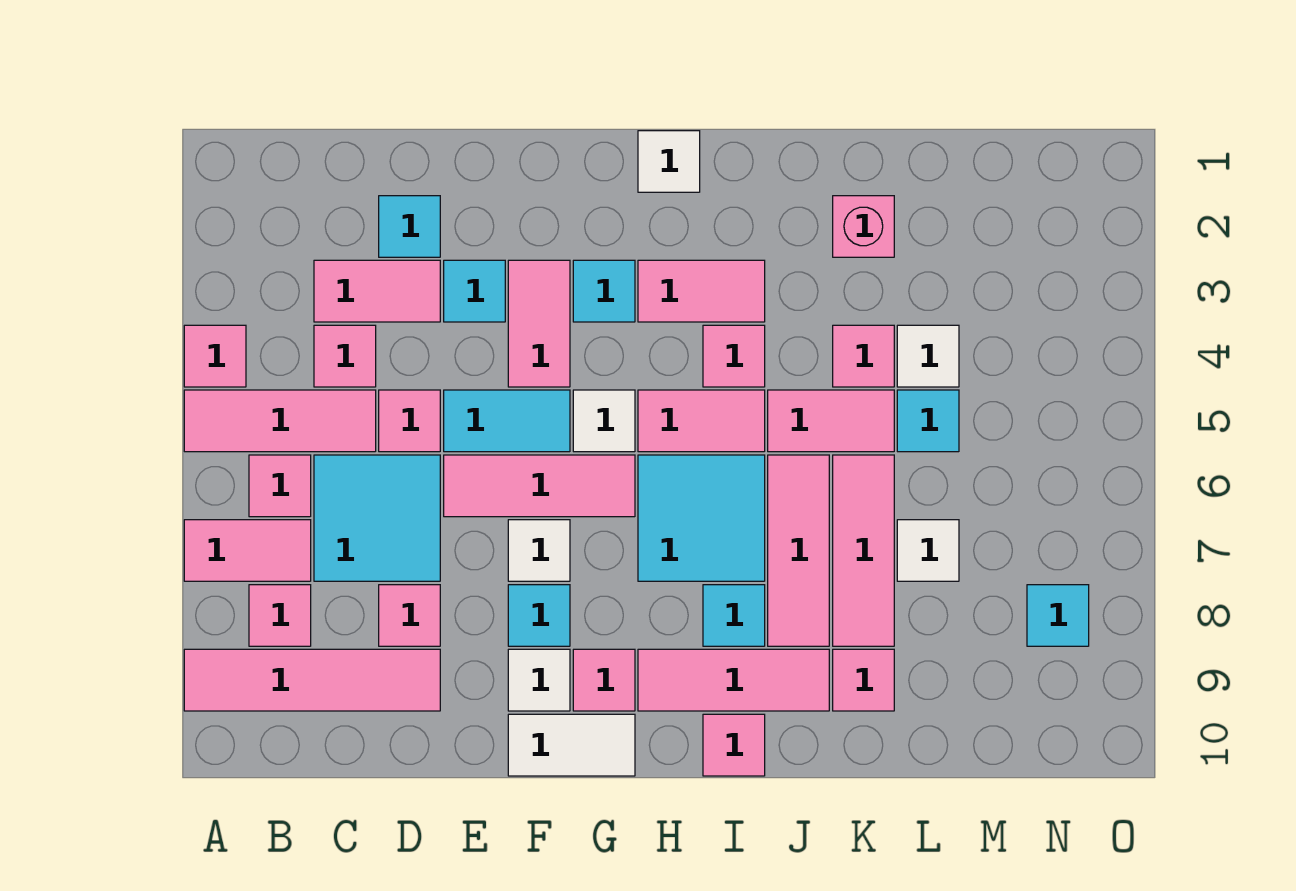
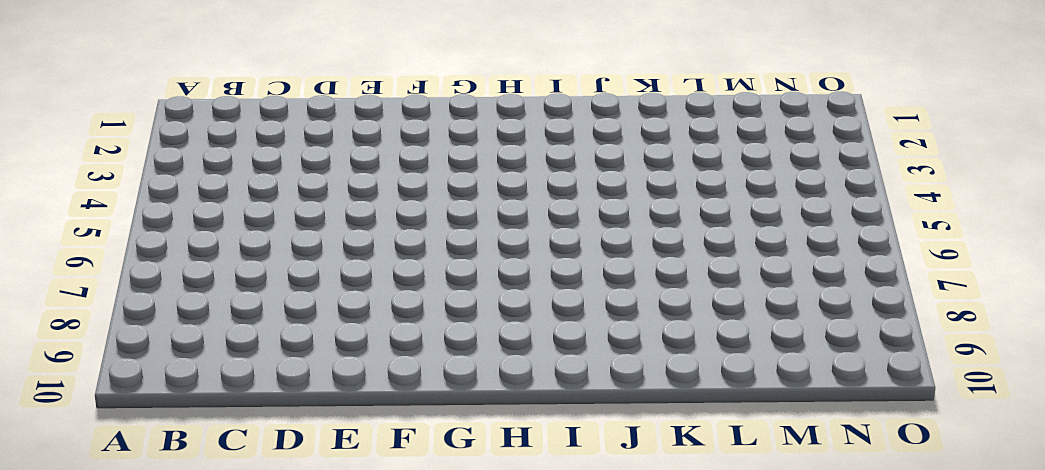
none -> pink tile A4 level 1
none -> pink tile A5:C5 level 1
none -> pink tile A7:B7 level 1
none -> pink tile A9:D9 level 1

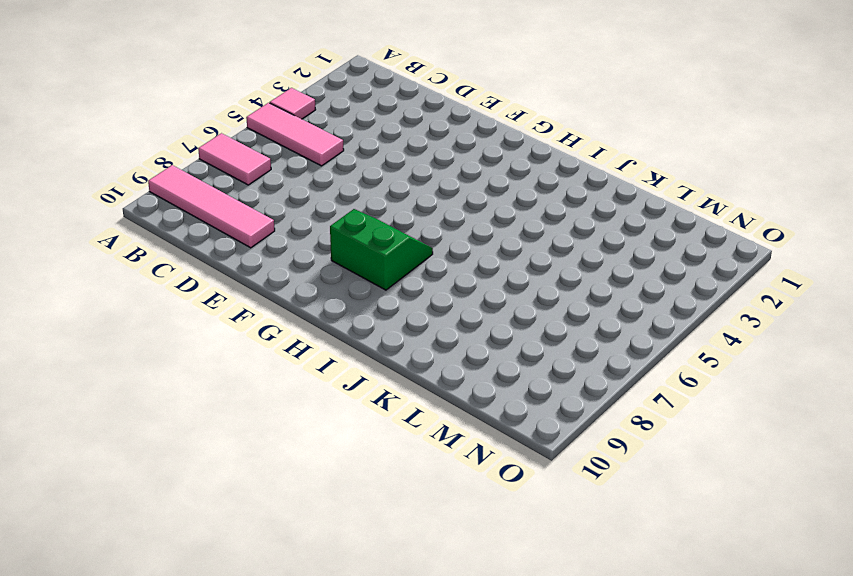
green slope G7:H8 level 1 top 8 -> cyan tile H6:I7 level 1
none -> pink tile B6 level 1
none -> pink tile B8 level 1
none -> pink tile C3:D3 level 1
none -> pink tile C4 level 1

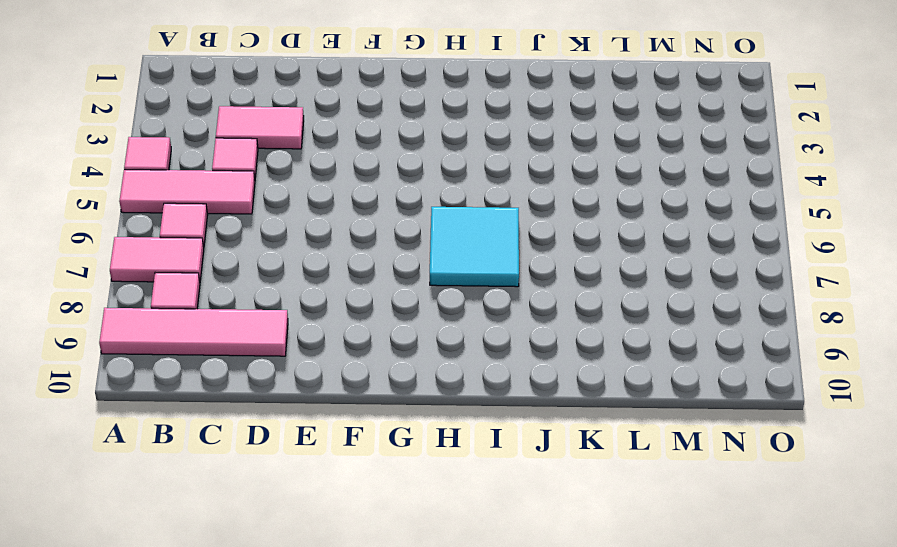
none -> cyan tile C6:D7 level 1
none -> cyan tile D2 level 1
none -> pink tile D5 level 1
none -> pink tile D8 level 1

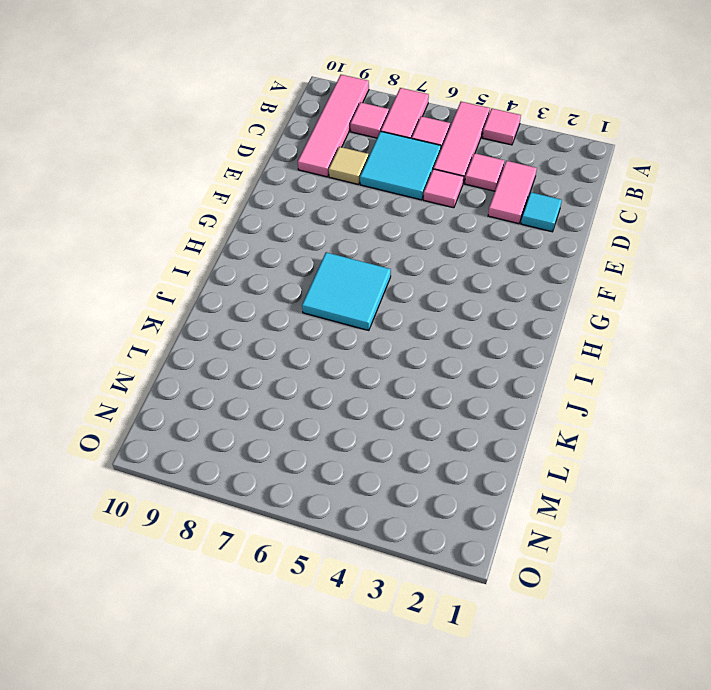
tan tile D8 level 1 -> pink tile D8 level 1
none -> cyan tile E3 level 1
none -> cyan tile E5:F5 level 1
none -> pink tile E6:G6 level 1
none -> pink tile F3:F4 level 1

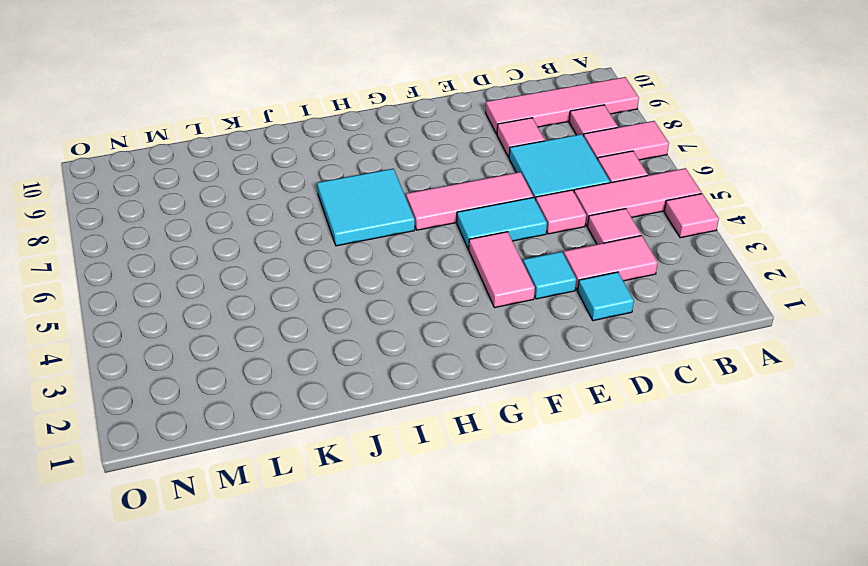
none -> white tile F7 level 1
none -> cyan tile F8 level 1
none -> white tile F9 level 1
none -> white tile F10:G10 level 1

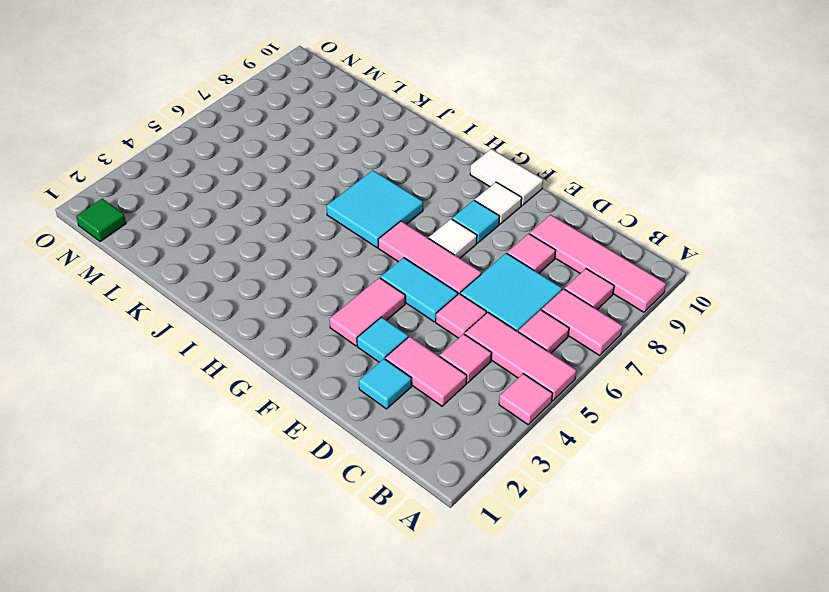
green tile N1 level 1 -> none
none -> cyan tile G3 level 1
none -> white tile G5 level 1
none -> pink tile G9 level 1
none -> white tile H1 level 1

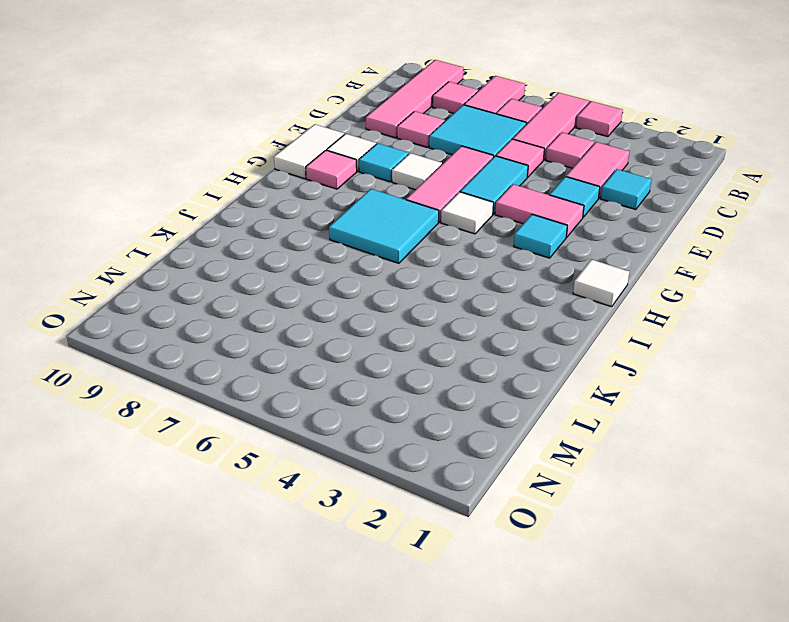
none -> pink tile H3:I3 level 1
none -> pink tile H5:I5 level 1
none -> pink tile H9:J9 level 1
none -> pink tile I4 level 1

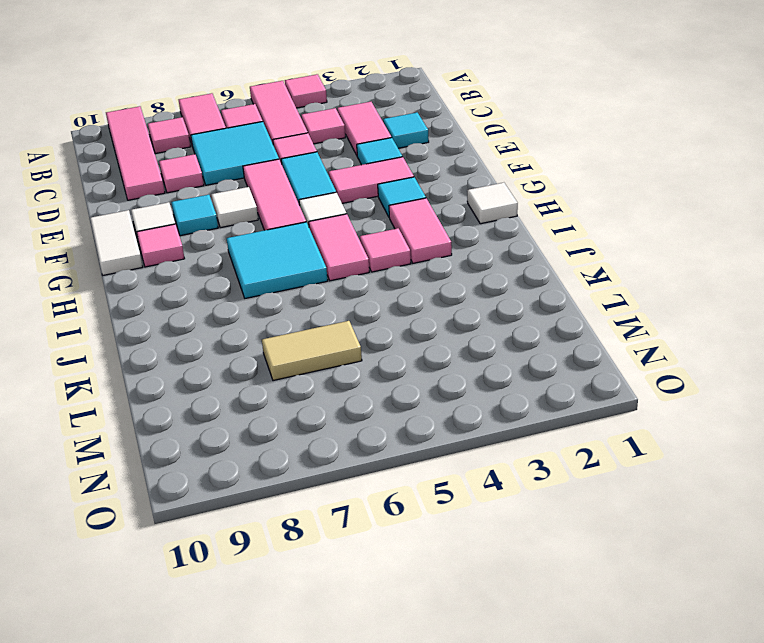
tan tile L6:L7 level 1 -> white tile L7 level 1
none -> pink tile H9:J9 level 1
none -> cyan tile I8 level 1
none -> pink tile I10 level 1
none -> pink tile J5:K5 level 1

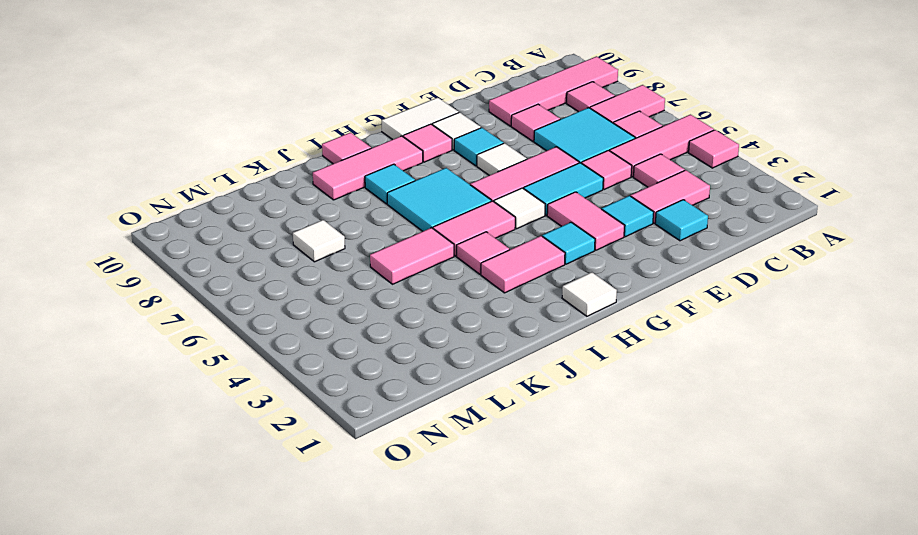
none -> pink tile J6:J8 level 1
none -> pink brick K2 level 1
none -> pink tile K4 level 1
none -> pink tile K6:K8 level 1

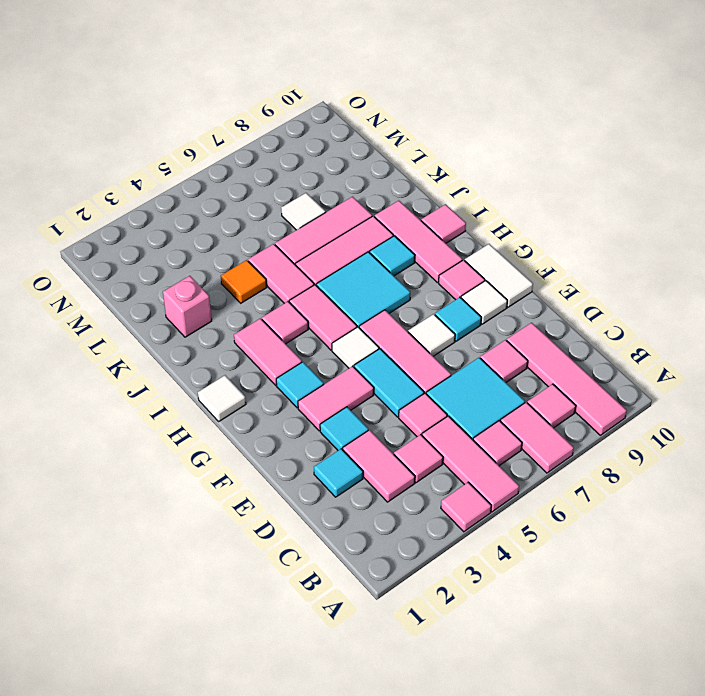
orange tile K4 level 1 -> pink tile K4 level 1
none -> pink tile K9 level 1
none -> white tile L4 level 1
none -> cyan tile L5 level 1
none -> cyan tile N8 level 1

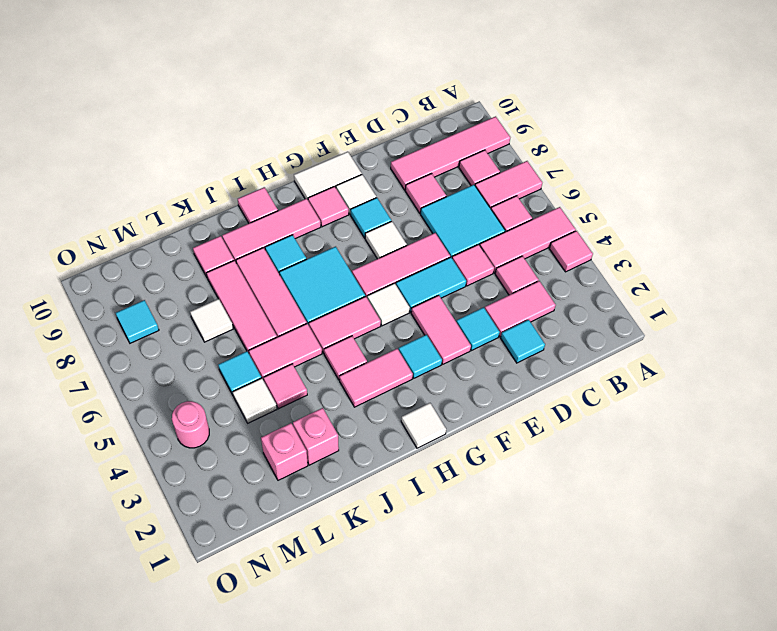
pink brick L2 level 1 -> none
pink round brick N4 level 1 -> none

